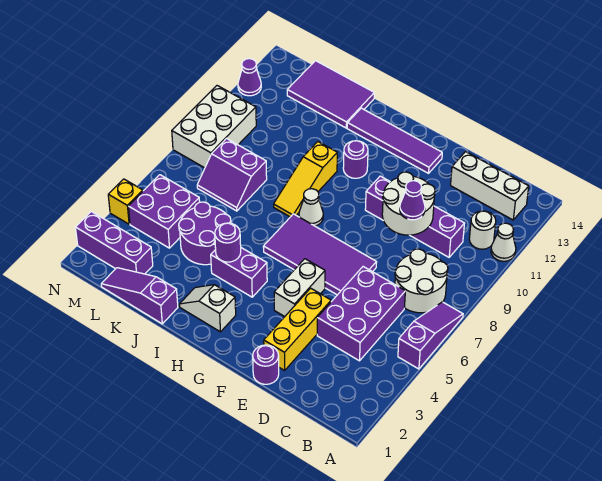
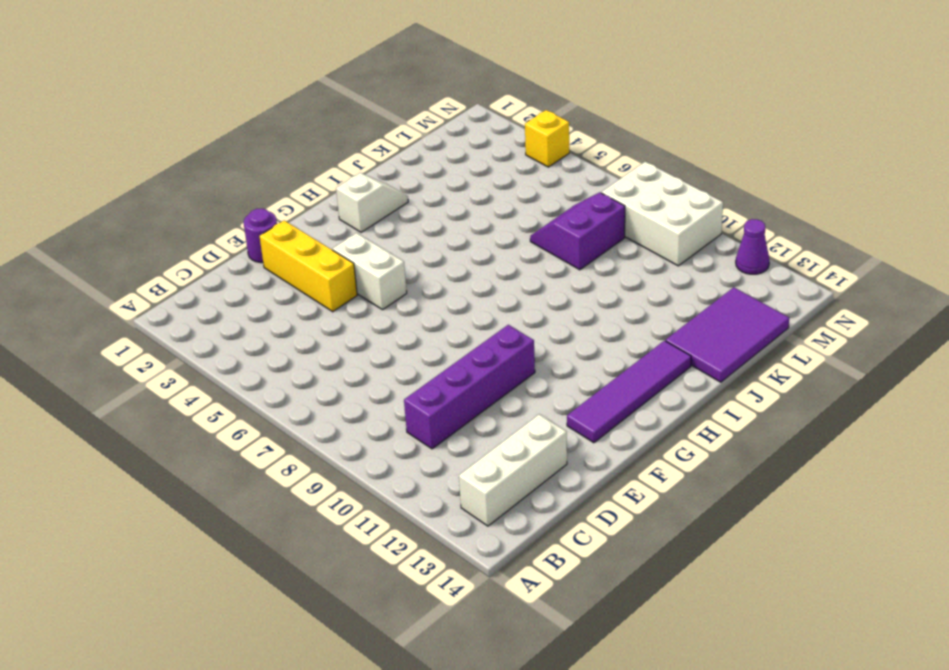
none -> purple slope A5:A7 level 1 top 5
none -> white cone A11 level 1
none -> white round brick B7:C8 level 1

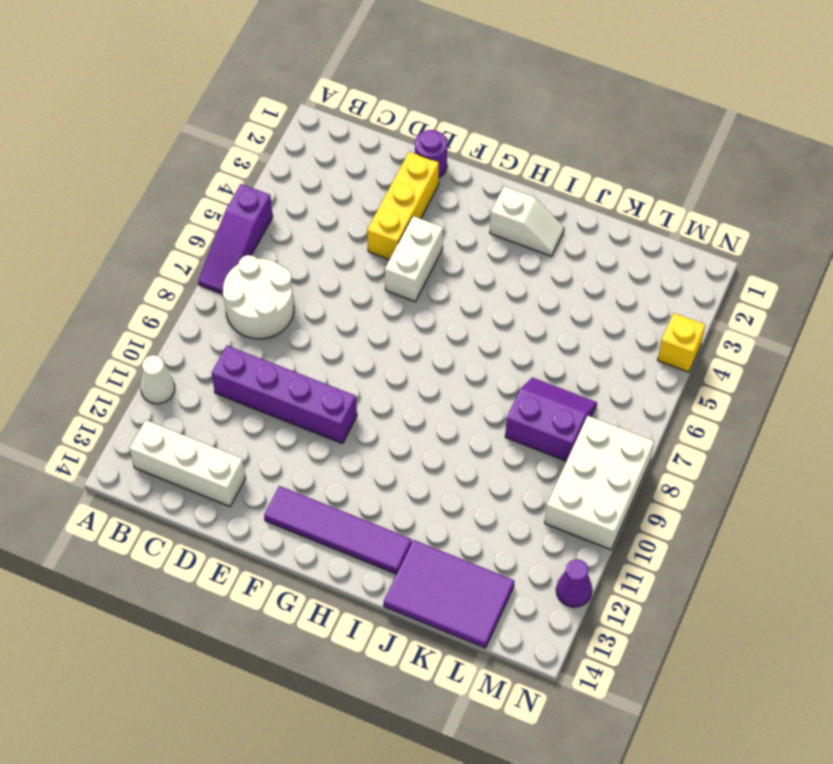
none -> white round brick B11 level 1
none -> purple brick C4:D6 level 1
none -> purple tile E6:H7 level 1

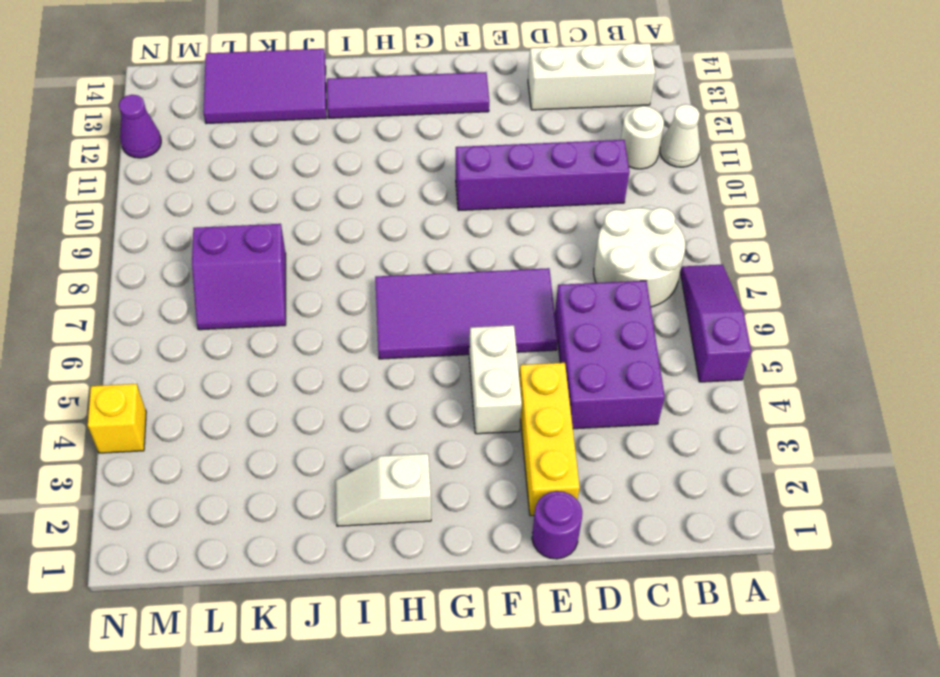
none -> purple brick H4:I4 level 1
none -> white cone H8 level 1
none -> purple round brick H11 level 1

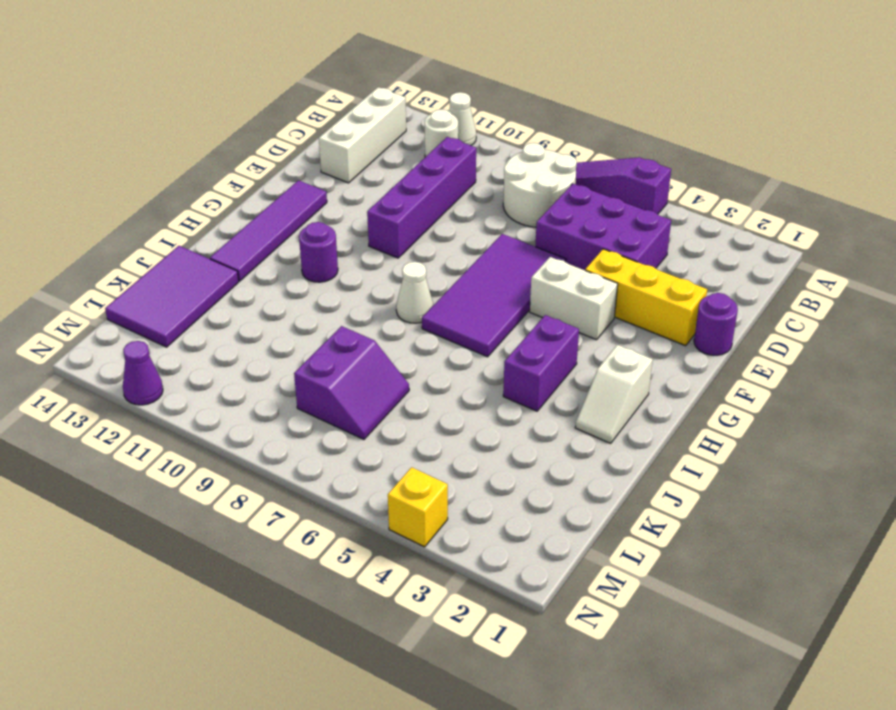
none -> yellow slope I8:I10 level 1 top 10
none -> purple slope J1:L1 level 1 top J
none -> purple round brick J4:K5 level 1

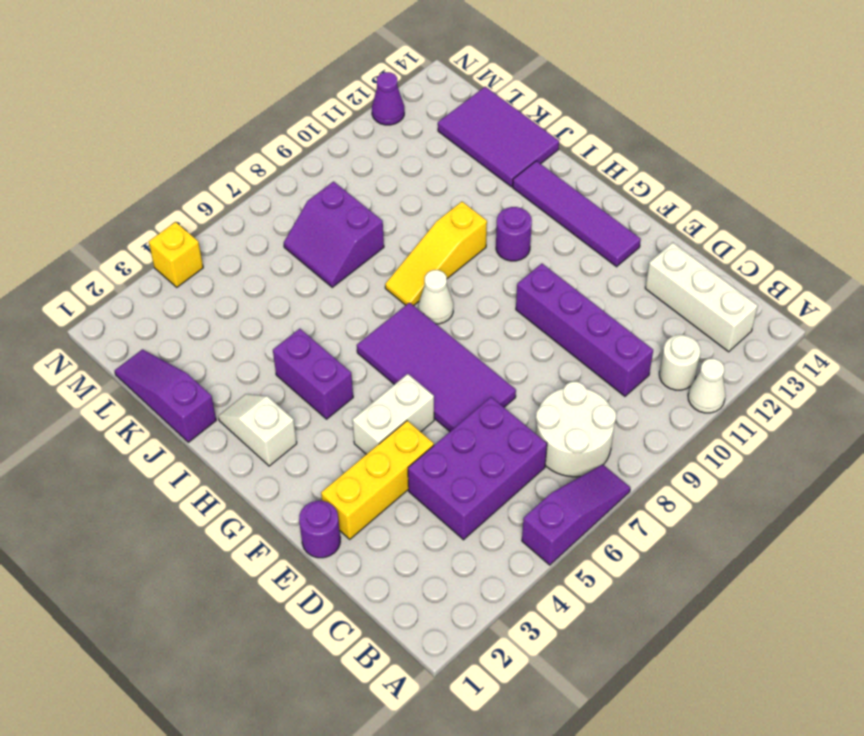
none -> purple round brick J4:K5 level 1
none -> purple brick L2:N2 level 1
none -> purple brick L4:M5 level 1

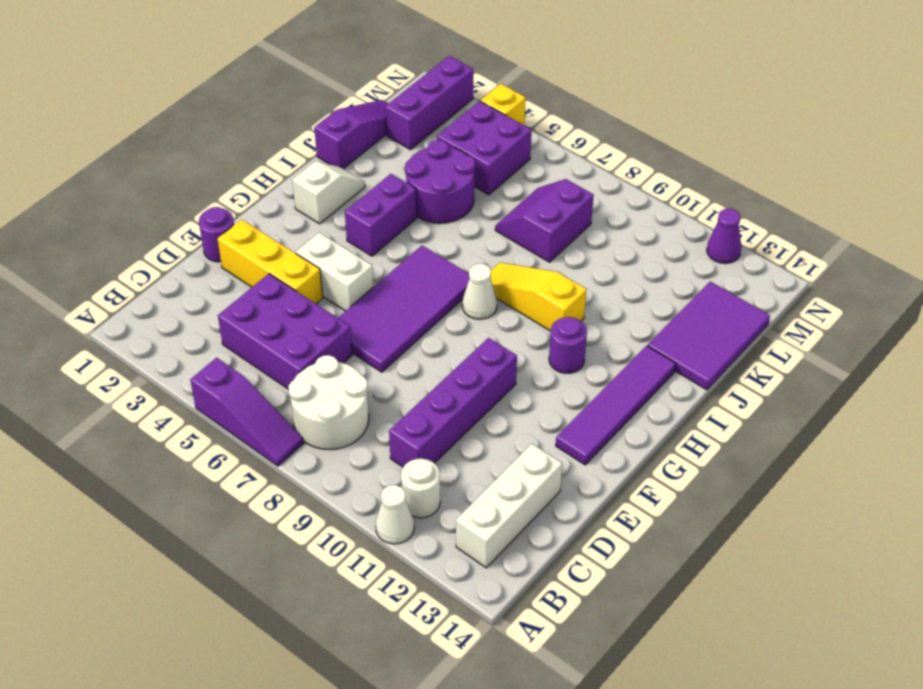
none -> white brick M8:N10 level 1
none -> white round brick D9:E10 level 2
none -> purple round brick I4 level 2

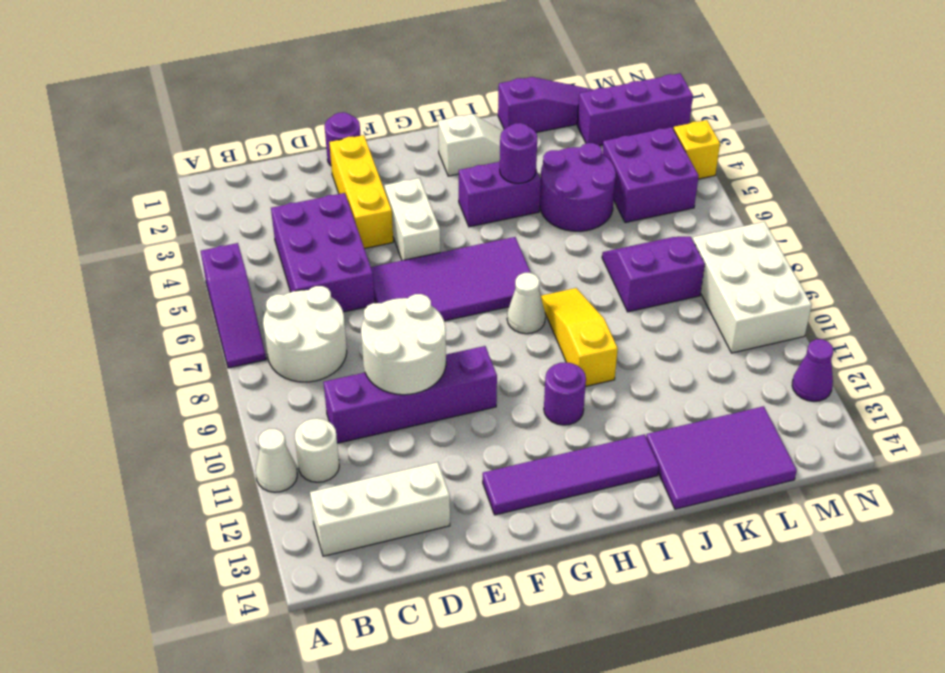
none -> purple cone D9 level 3

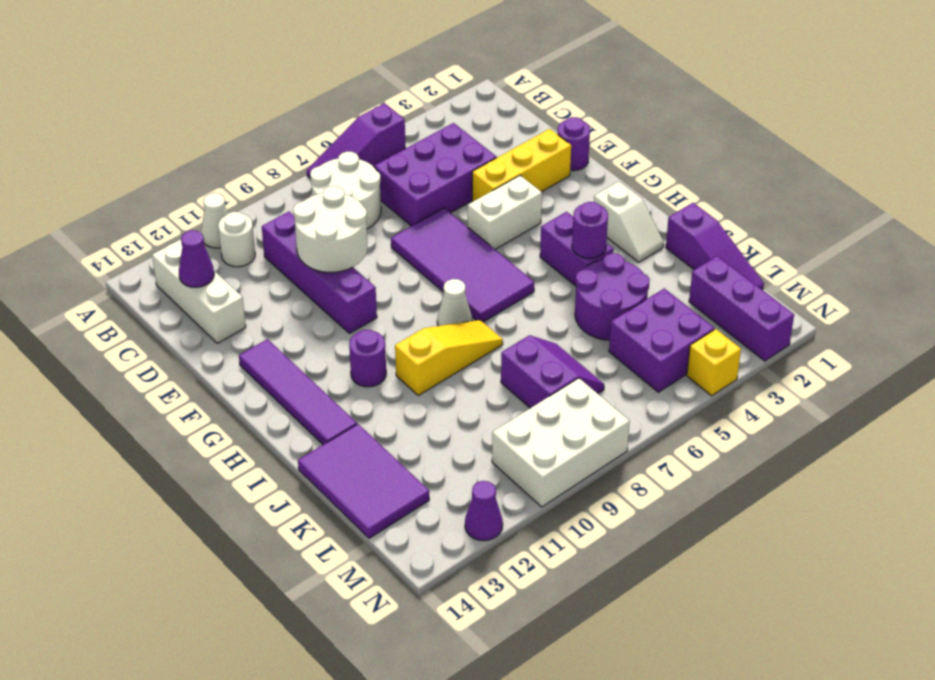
purple cone C13 level 2 -> purple cone D9 level 3

